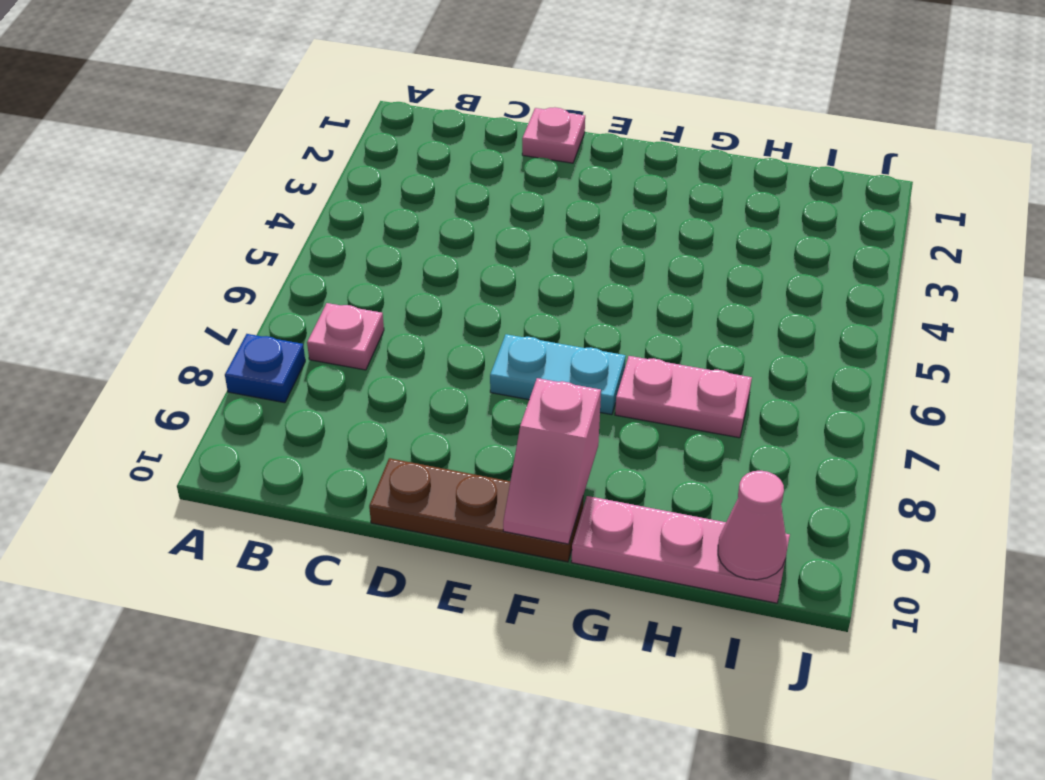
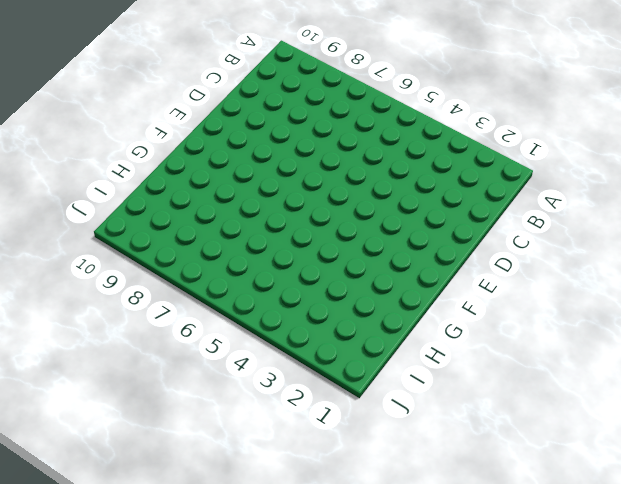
none -> blue plate A8 level 1
none -> pink plate B7 level 1

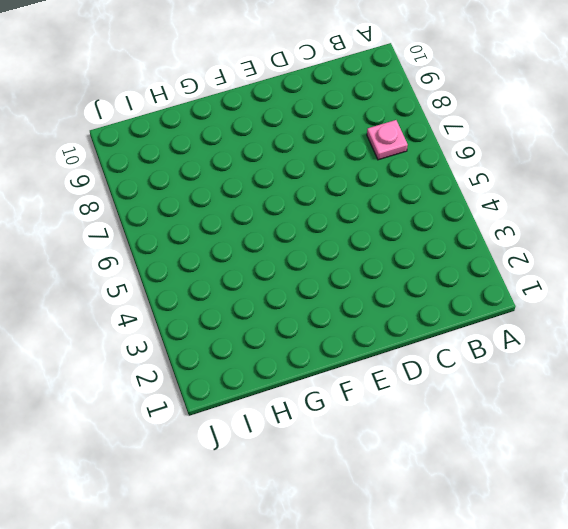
none -> blue plate A8 level 1
none -> pink plate D1 level 1

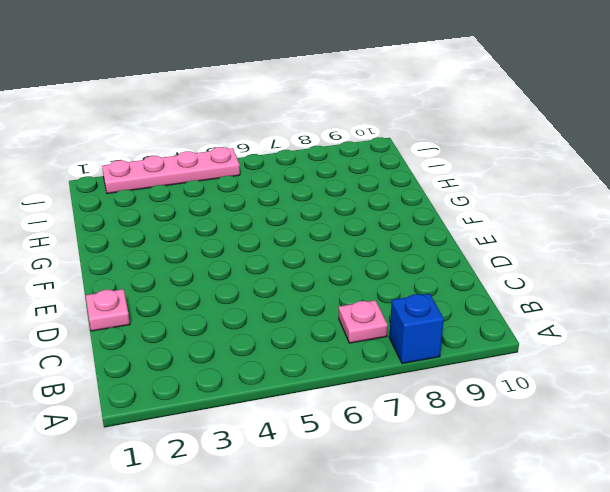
blue brick A8 level 1 -> blue plate A8 level 1
pink plate J2:J5 level 1 -> none
none -> brown plate D10:F10 level 1
none -> cyan plate E7:F7 level 1

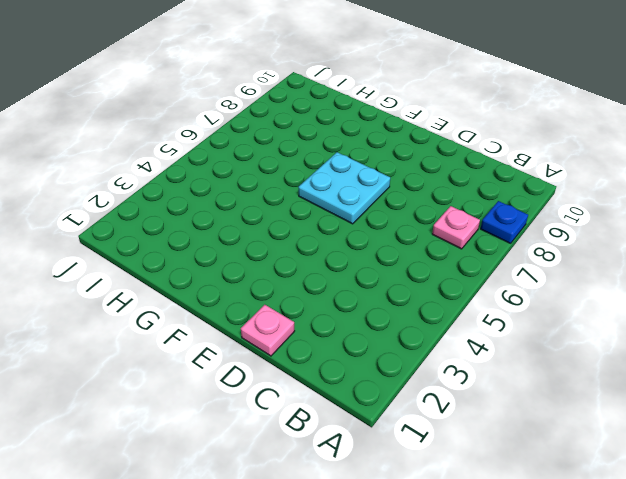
cyan plate E6:F7 level 1 -> cyan plate E7:F7 level 1
none -> brown plate D10:F10 level 1
none -> pink plate G7:H7 level 1

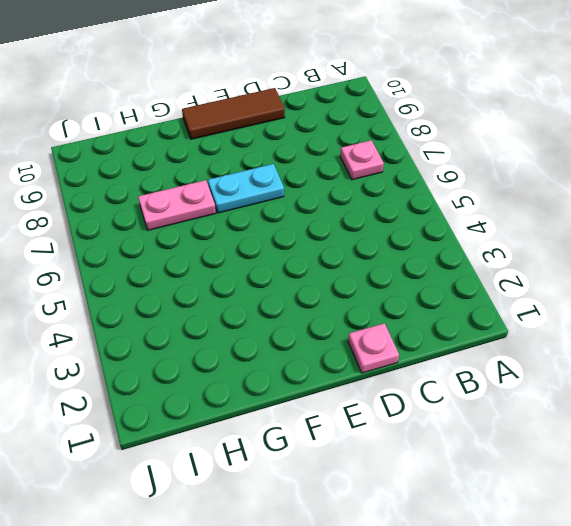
brown tile D10:F10 level 1 -> brown plate D10:F10 level 1
none -> blue plate A8 level 1
none -> pink plate G10:I10 level 1

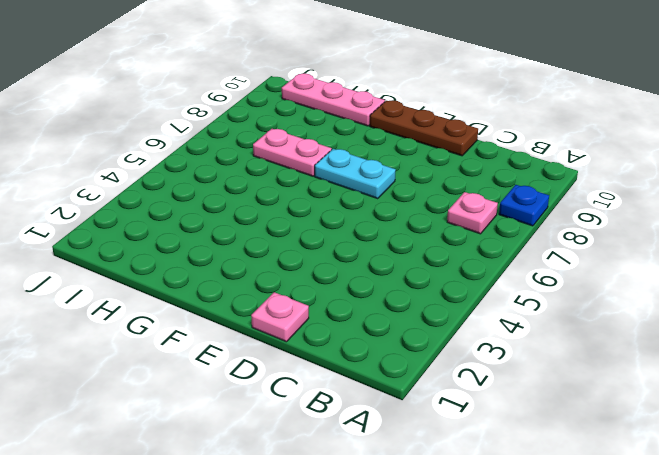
none -> pink slope F9:F10 level 2 top 9
none -> pink cone I10 level 2

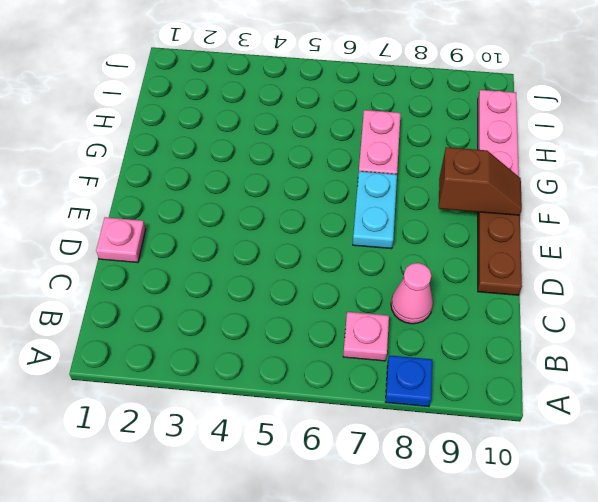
pink cone C8 level 1 -> pink cone I10 level 2
brown slope F9:F10 level 2 top 9 -> pink slope F9:F10 level 2 top 9

